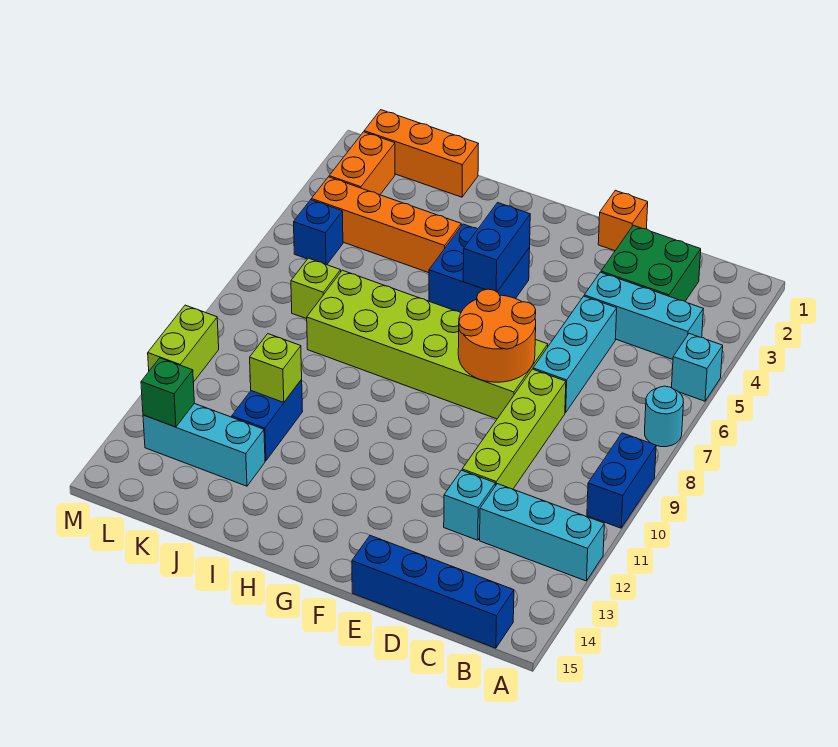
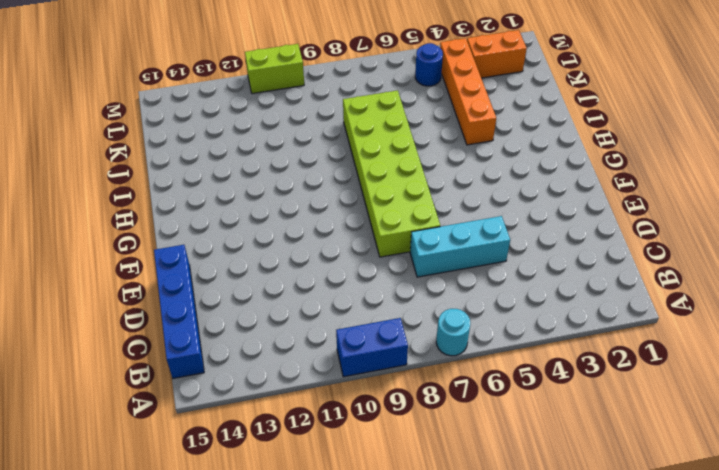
blue round brick L5 level 1 -> blue brick L5 level 1
none -> cyan brick A5 level 1
none -> cyan brick A12:C12 level 1
none -> cyan brick B4:D4 level 1

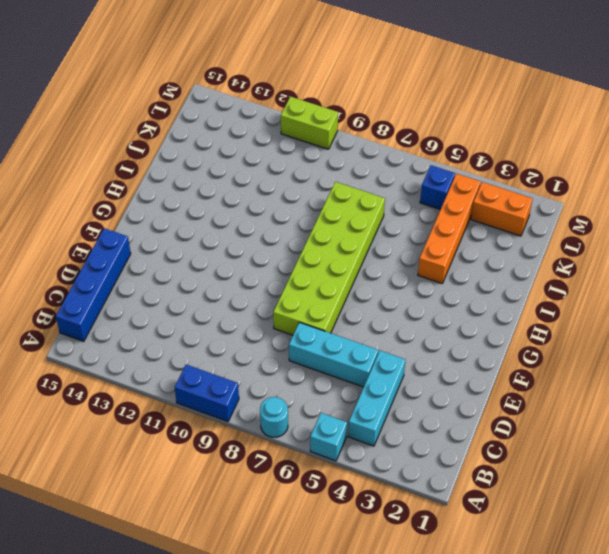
none -> cyan brick A12:C12 level 1
none -> green brick C2:D3 level 1
none -> lime brick D8:D11 level 1

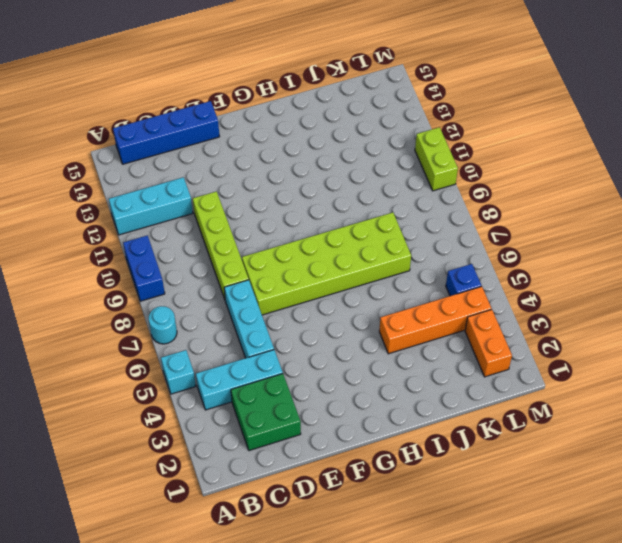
none -> cyan brick D12 level 1
none -> orange brick E1 level 1
none -> blue brick G4:H5 level 1

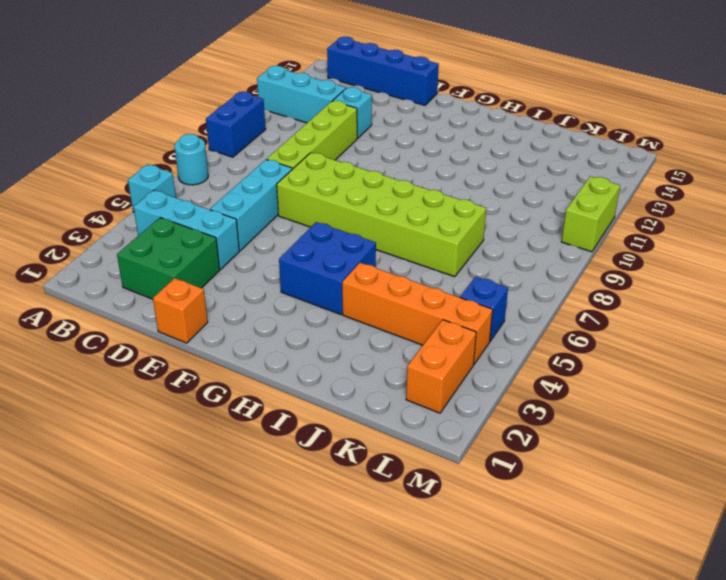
none -> orange brick J1:L1 level 1
none -> blue brick J11:J12 level 1
none -> cyan brick J13:L13 level 1

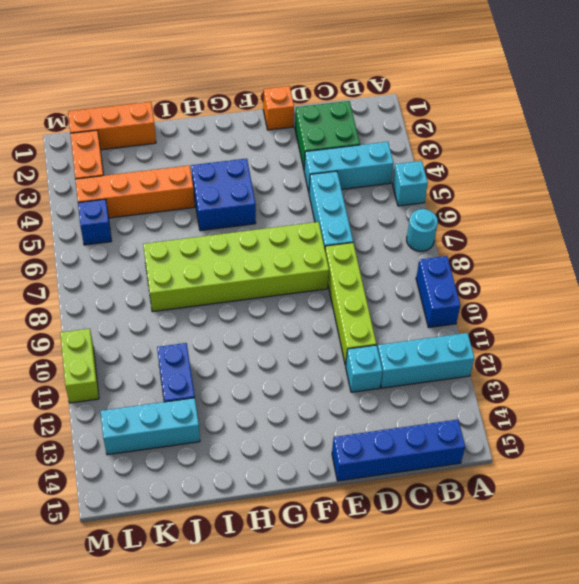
none -> lime brick K7 level 1
none -> orange round brick E7:F8 level 2
none -> blue brick G4:G5 level 2

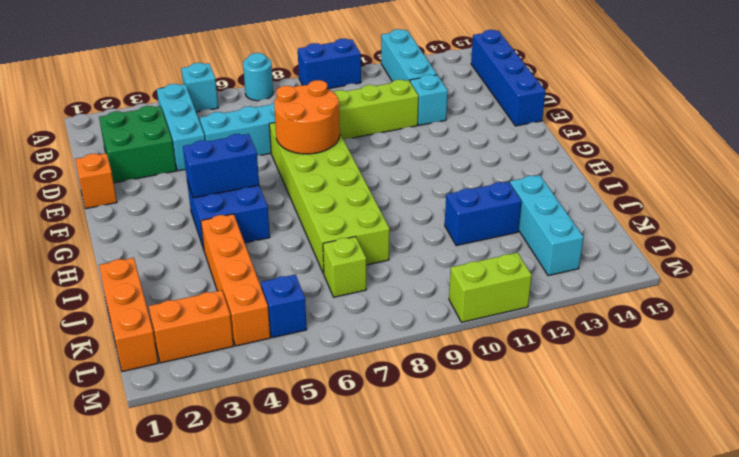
none -> lime brick J11 level 2
none -> green brick L13 level 2

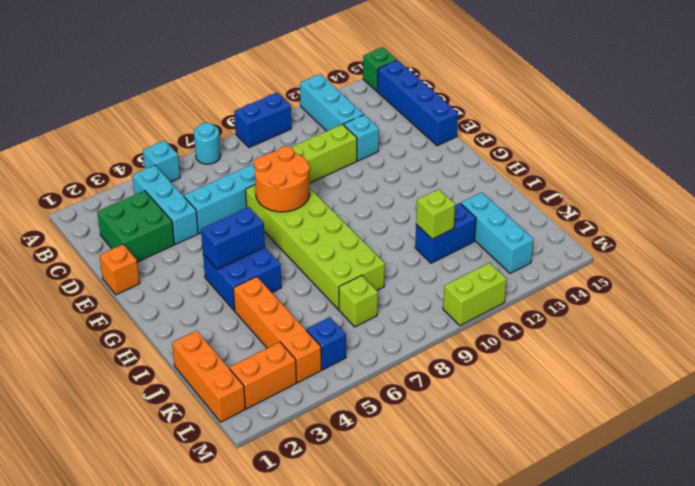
green brick A15 level 1 -> green brick L13 level 2

